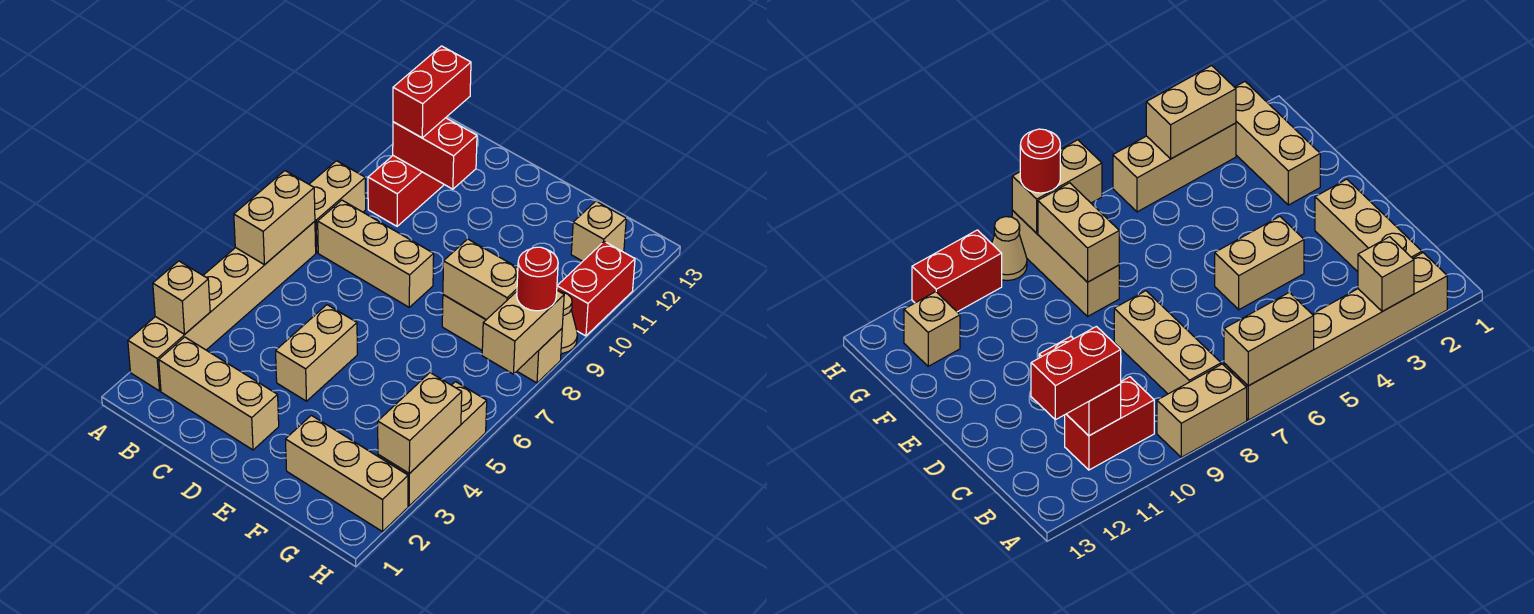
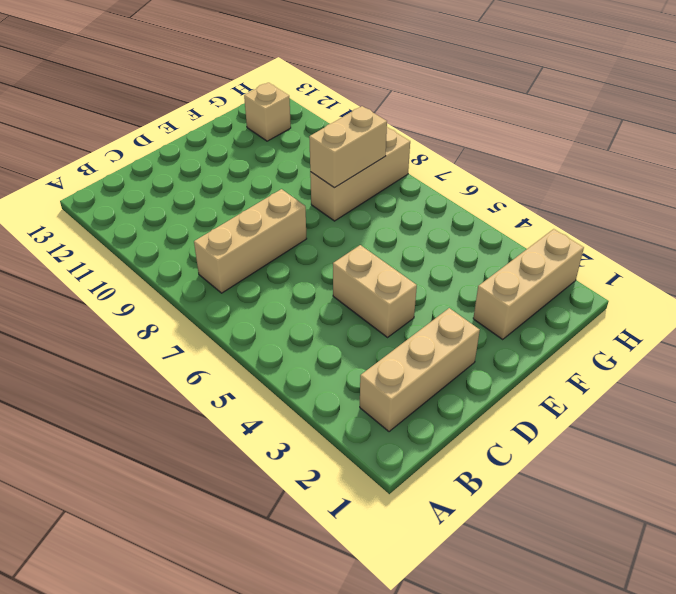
none -> tan brick A2:A7 level 1
none -> tan brick A8:A9 level 1
none -> red brick B10:B11 level 1

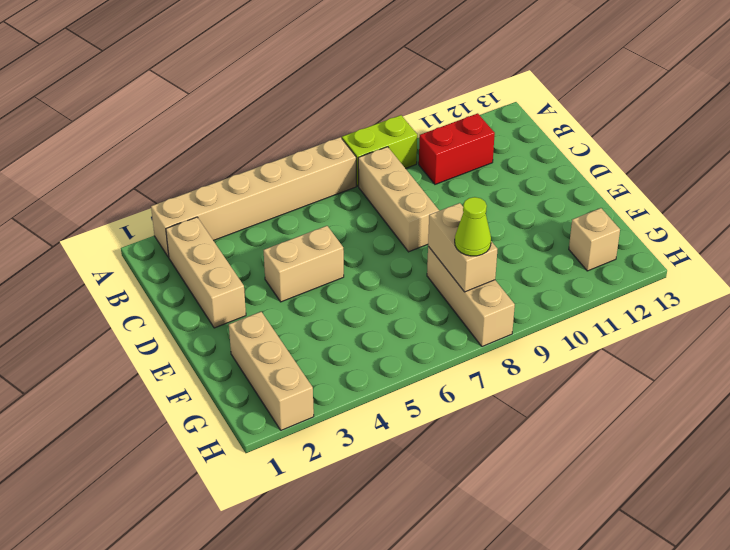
lime brick A8:A9 level 1 -> tan brick A8:A9 level 1
lime cone G8 level 3 -> none
none -> tan brick H3:H5 level 1
none -> tan cone H9 level 1
none -> red brick H10:H11 level 1

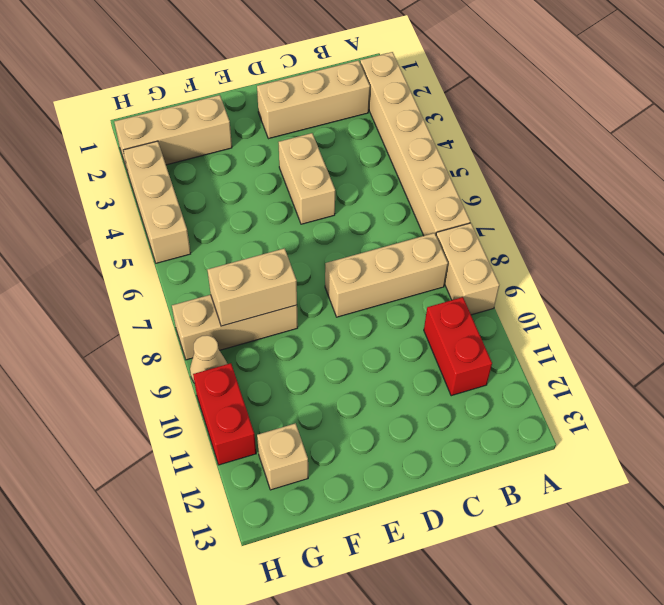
none -> tan brick A3 level 2
none -> tan brick A6:A7 level 2
none -> red brick B11:C11 level 2

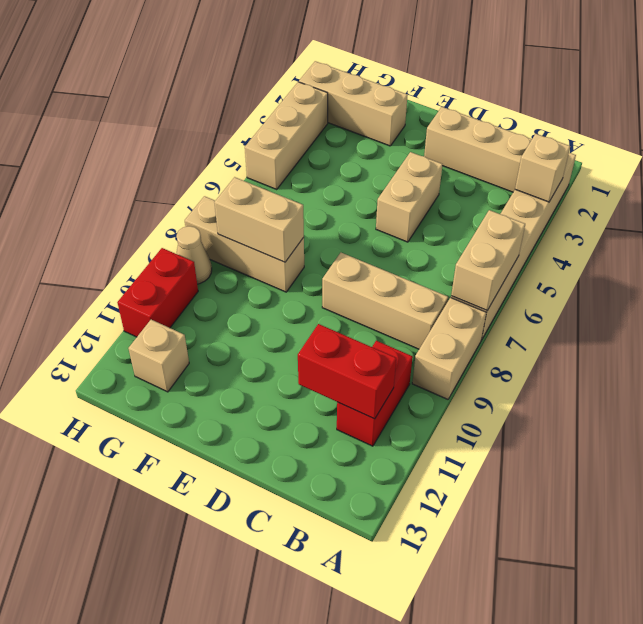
none -> tan brick H3:H4 level 2
none -> tan brick H7:H8 level 2
none -> red brick B11:B12 level 3

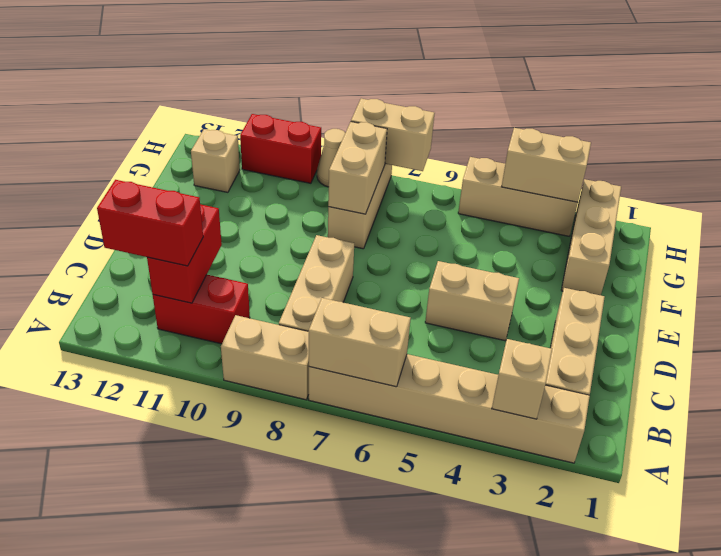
none -> red round brick H8 level 3

